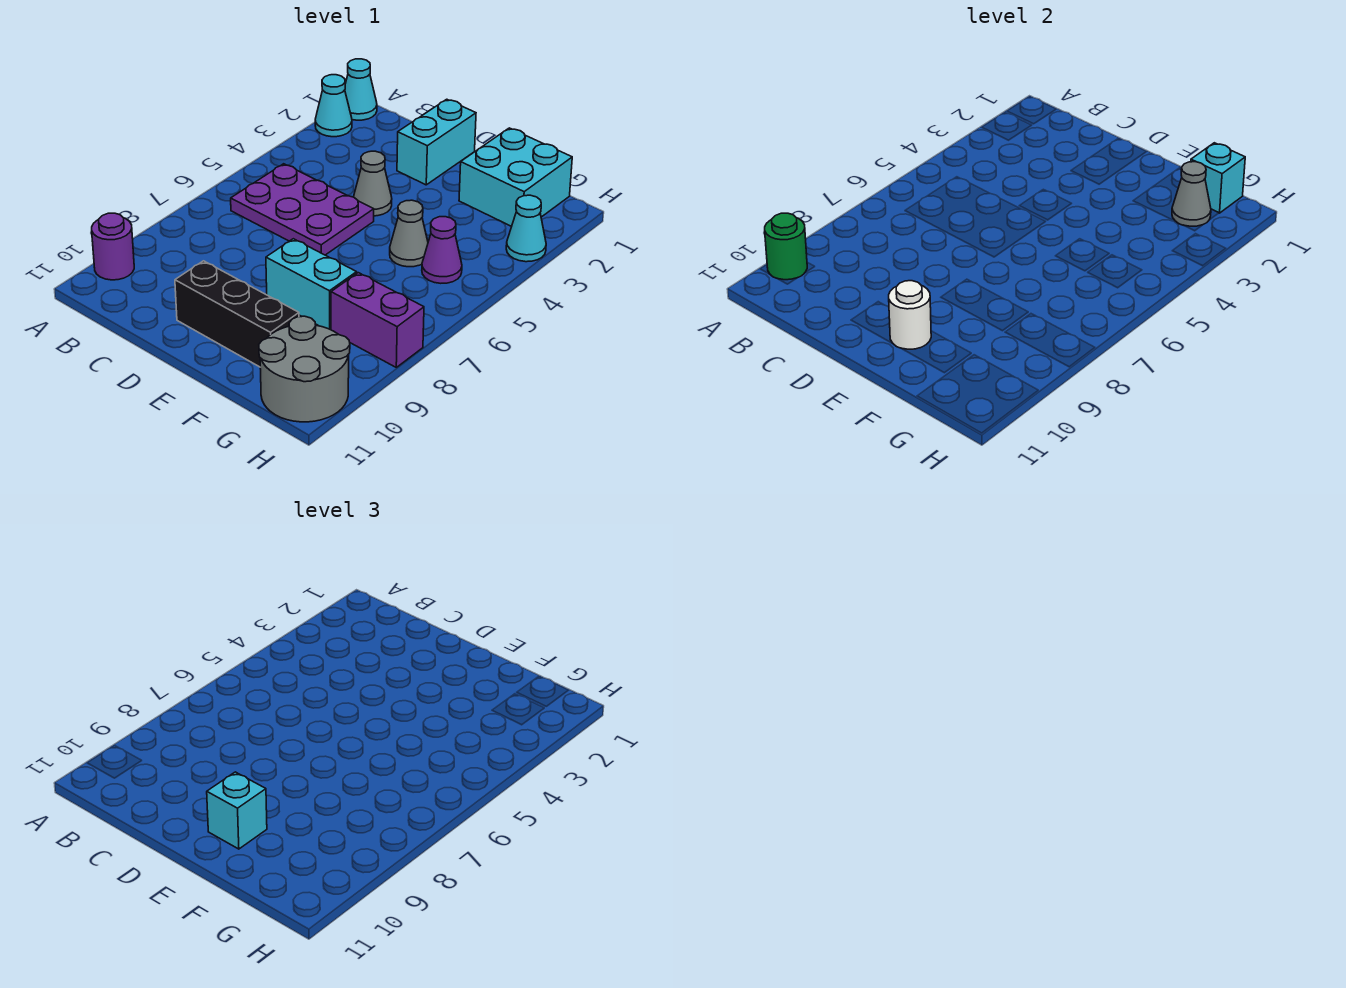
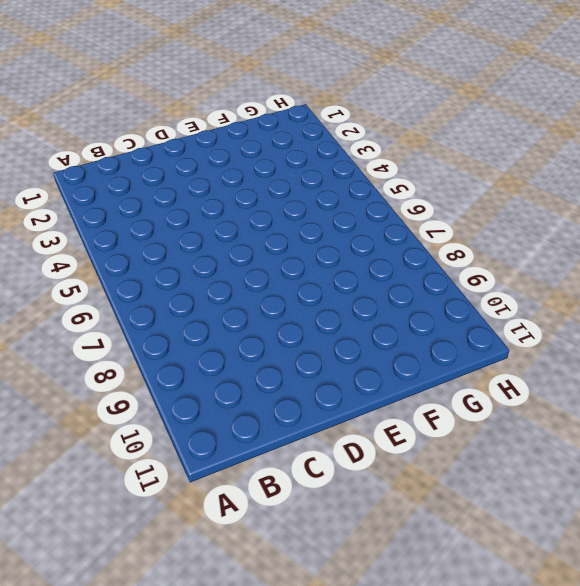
none -> cyan cone A1 level 1
none -> cyan cone A2 level 1
none -> purple round brick A10 level 1

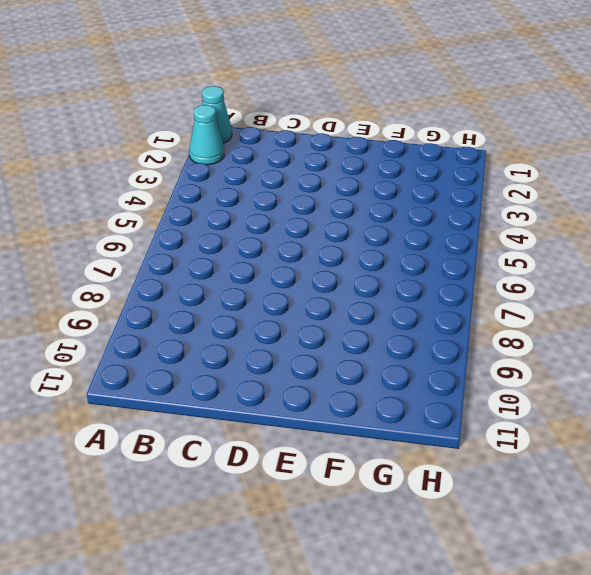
none -> purple round brick A10 level 1
none -> purple plate B5:D6 level 1
none -> cyan brick D1:D2 level 1

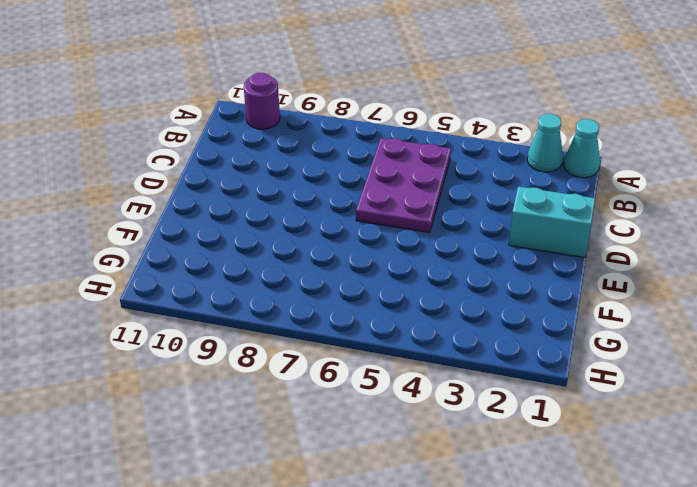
none -> grey cone D4 level 1
none -> black brick D10:F10 level 1
none -> cyan brick E8:F8 level 1

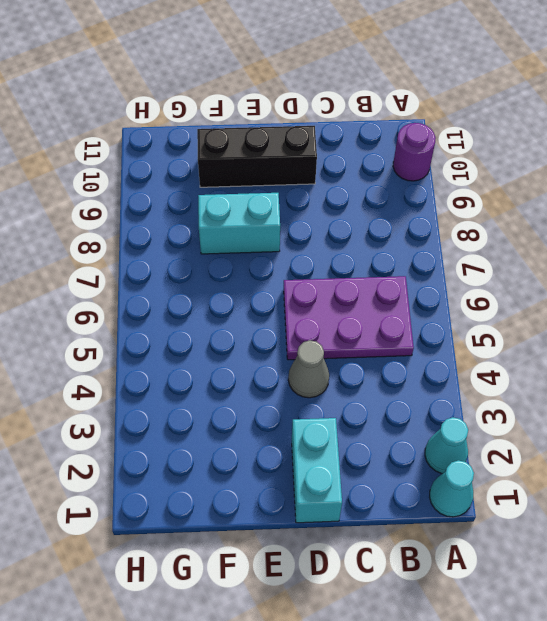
none -> cyan brick F1:G2 level 1
none -> grey cone F5 level 1
none -> purple cone G5 level 1

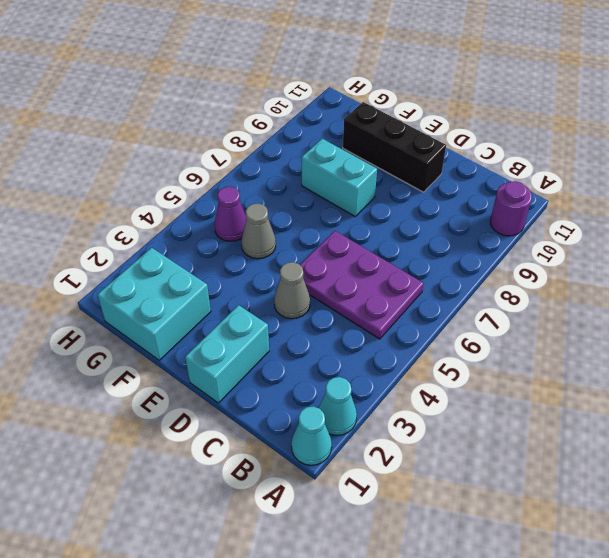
none -> purple brick G8:H8 level 1
none -> grey round brick G10:H11 level 1
none -> cyan cone H3 level 1

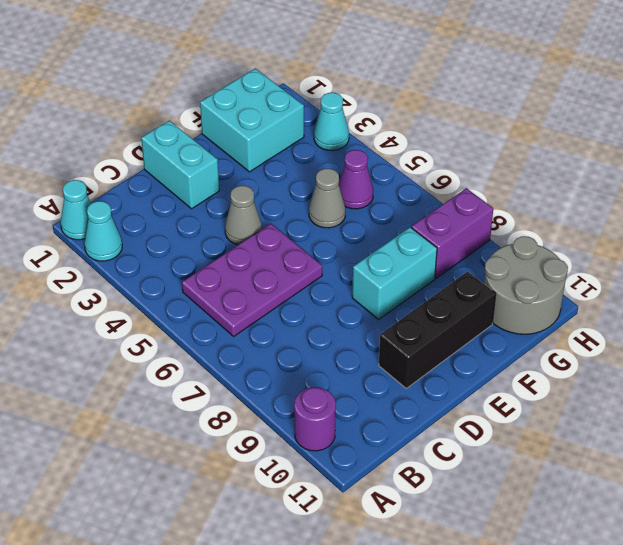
none -> green round brick A10 level 2
none -> white round brick E10 level 2
none -> cyan brick G1 level 2

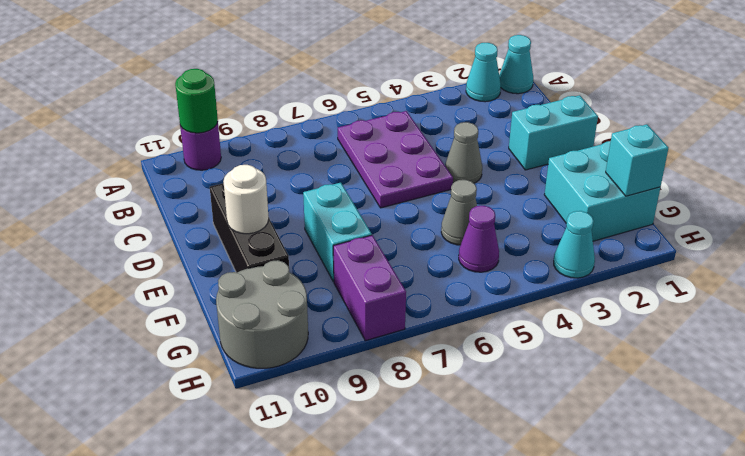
none -> grey cone G2 level 2
none -> cyan brick E10 level 3

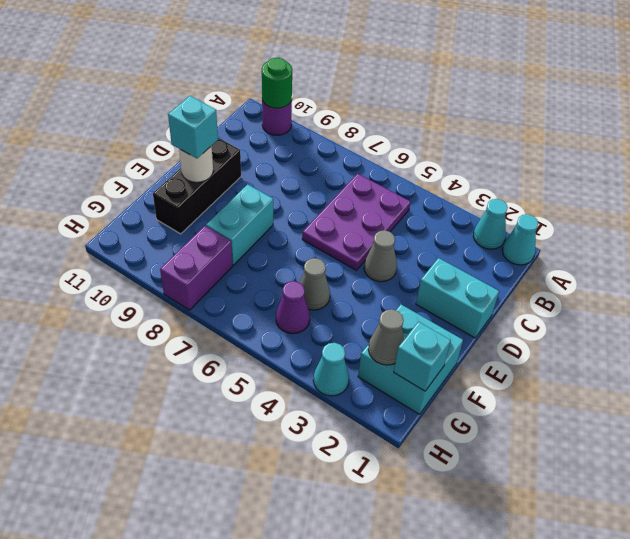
none -> grey round brick G10:H11 level 1

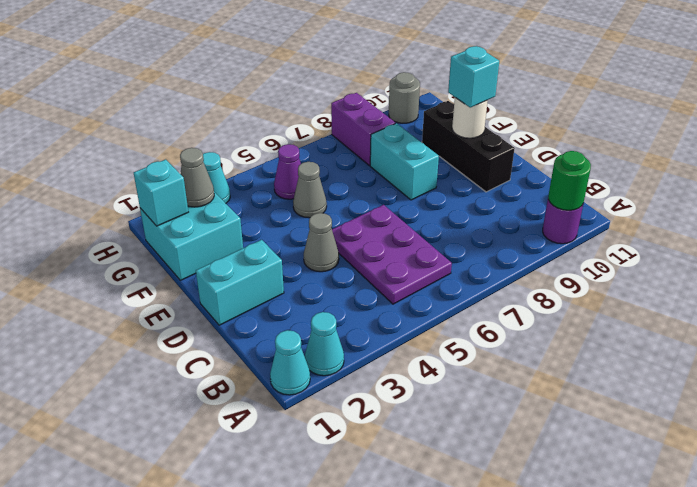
grey round brick H10 level 1 -> grey round brick G10:H11 level 1

